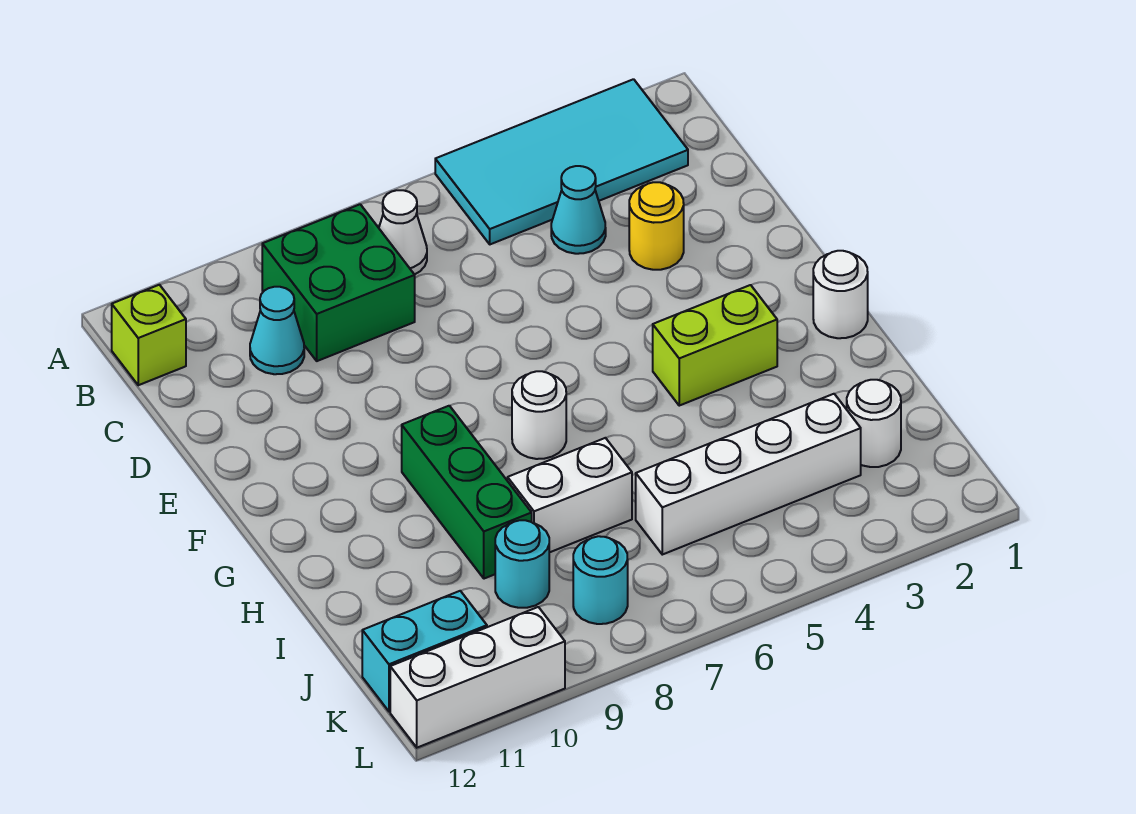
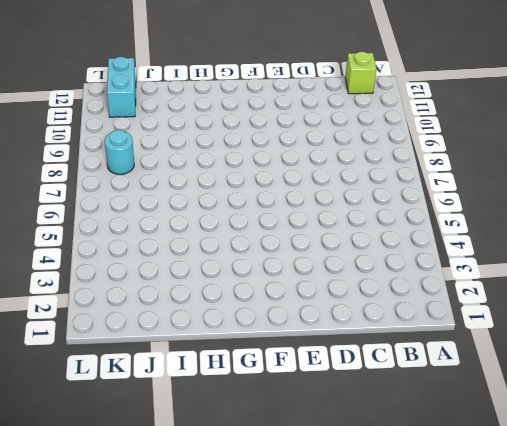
none -> cyan tile A2:B5 level 1
none -> white cone B7 level 1
none -> green brick B8:C9 level 1

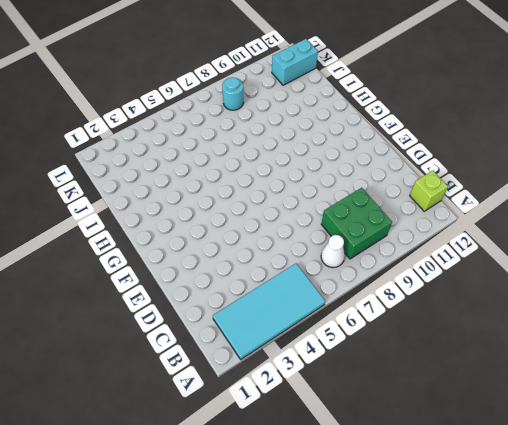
none -> cyan cone C4 level 1
none -> cyan cone C10 level 1
none -> yellow round brick D3 level 1

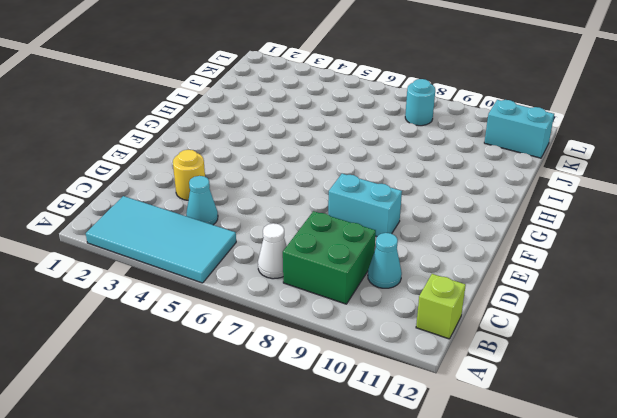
cyan brick E8:E9 level 1 -> none
none -> white round brick G1 level 1
none -> lime brick G3:G4 level 1
none -> white round brick G7 level 1

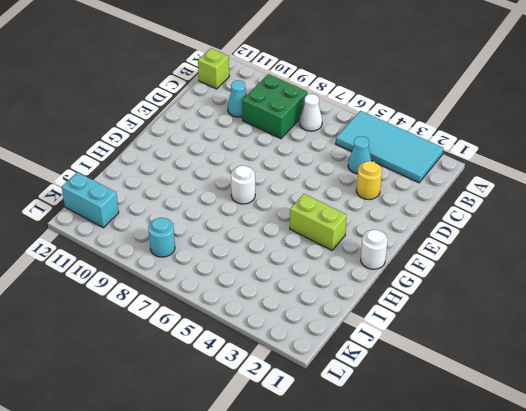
none -> green brick G9:I9 level 1
none -> white brick I7:I8 level 1
none -> white round brick J2 level 1

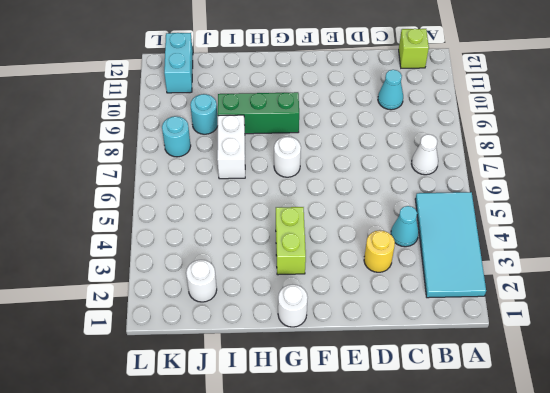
none -> green brick B8:C9 level 1
none -> white brick J3:J6 level 1
none -> white brick L10:L12 level 1

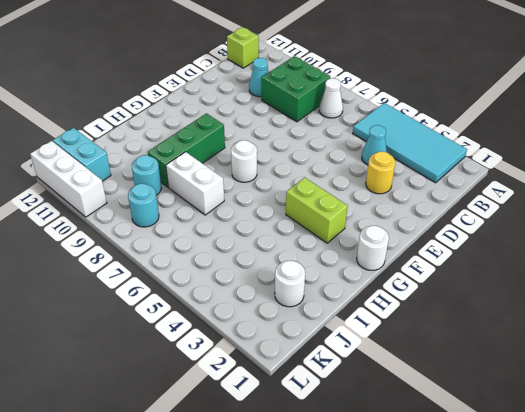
none -> white brick J3:J6 level 1

